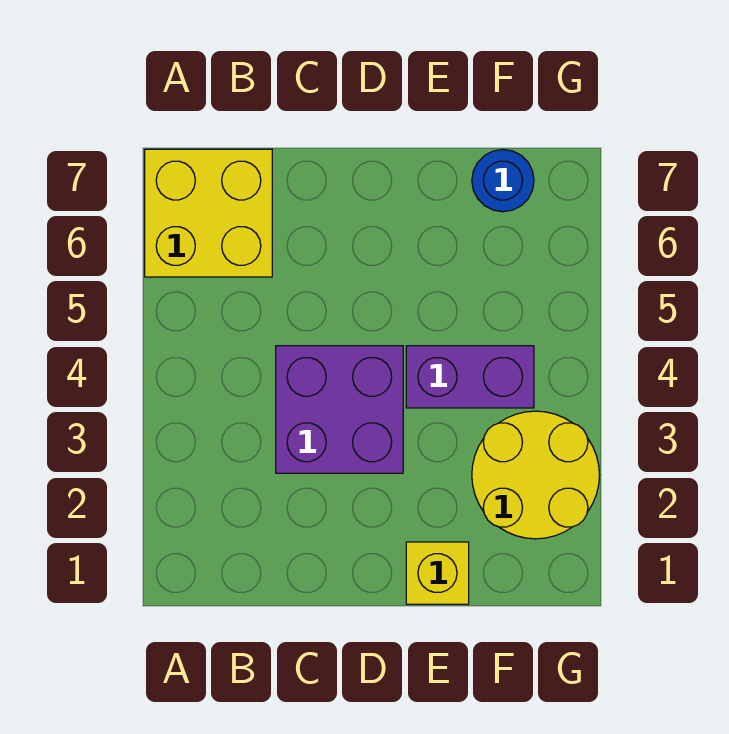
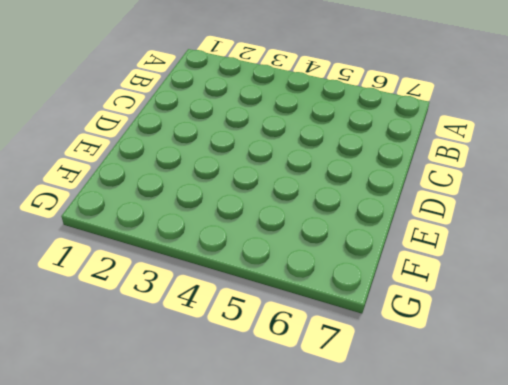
none -> yellow brick A6:B7 level 1
none -> purple brick C3:D4 level 1

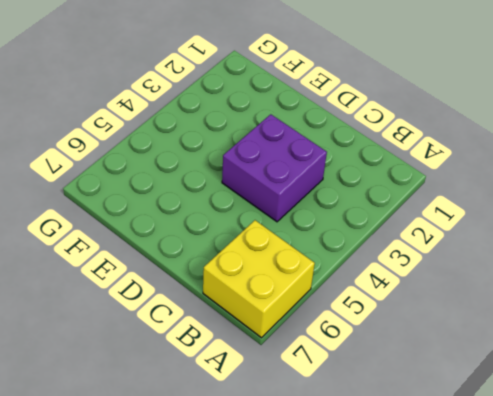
none -> yellow brick E1 level 1
none -> purple brick E4:F4 level 1

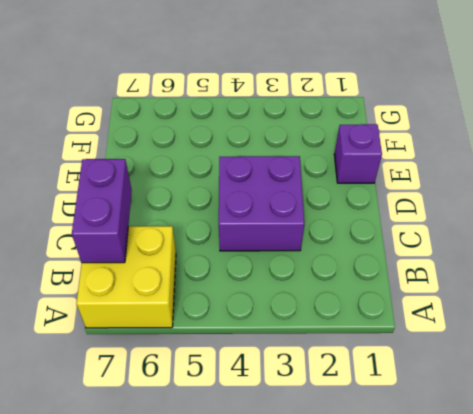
purple brick B7:C7 level 2 -> purple brick E4:F4 level 1
purple brick E1 level 1 -> yellow brick E1 level 1
none -> yellow round brick F2:G3 level 1
none -> blue round brick F7 level 1

